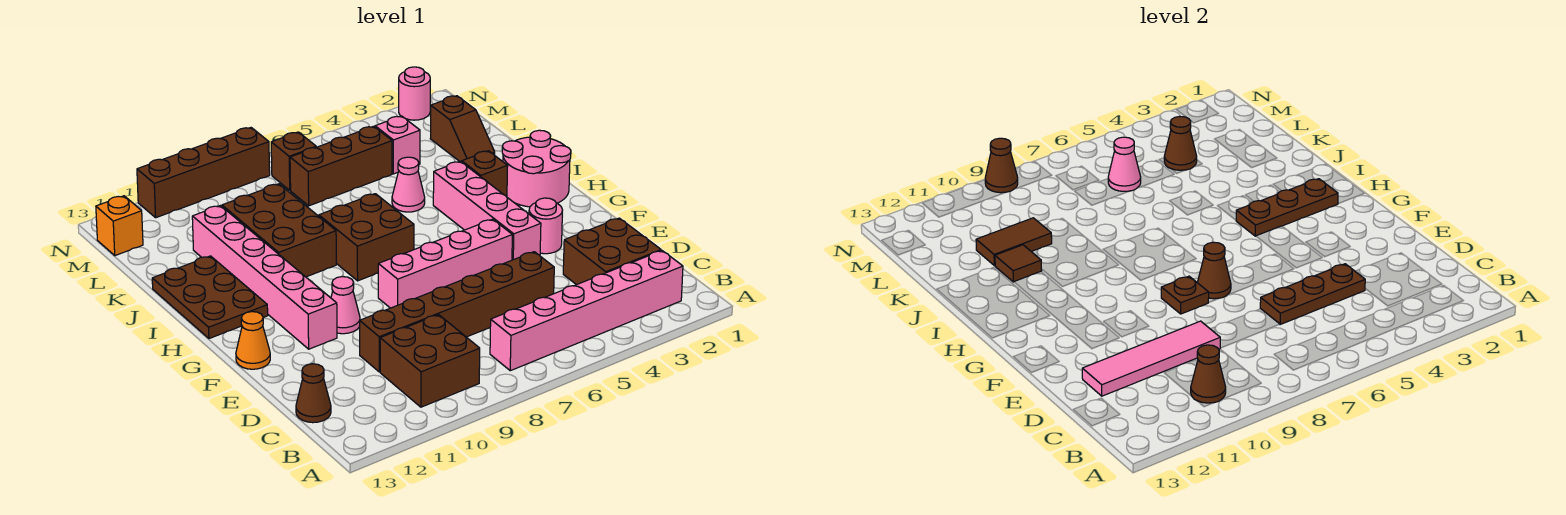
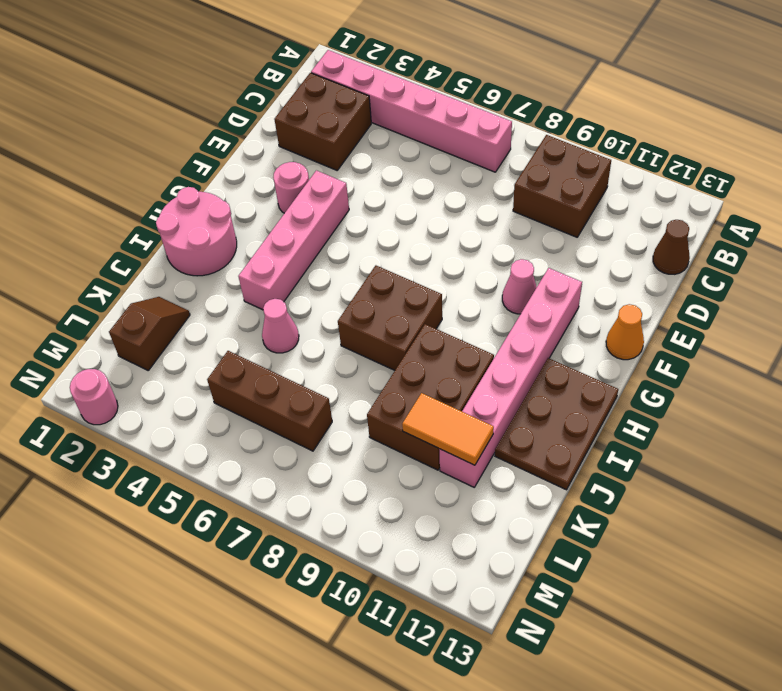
orange tile K10:K11 level 2 -> brown tile K10:K11 level 2
none -> brown brick D5:D10 level 1
none -> pink brick F5:F8 level 1
none -> brown brick I3 level 1
none -> pink brick L4 level 1

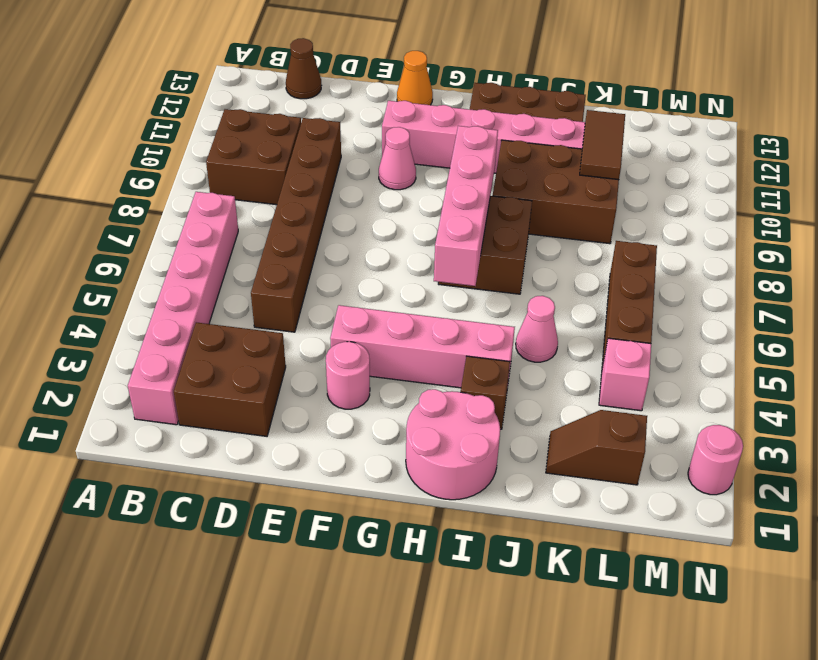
pink brick H6:H9 level 2 -> pink brick F5:F8 level 1
none -> brown brick M7 level 1
none -> orange brick M13 level 1
none -> brown brick N8:N11 level 1
none -> brown cone B10 level 2

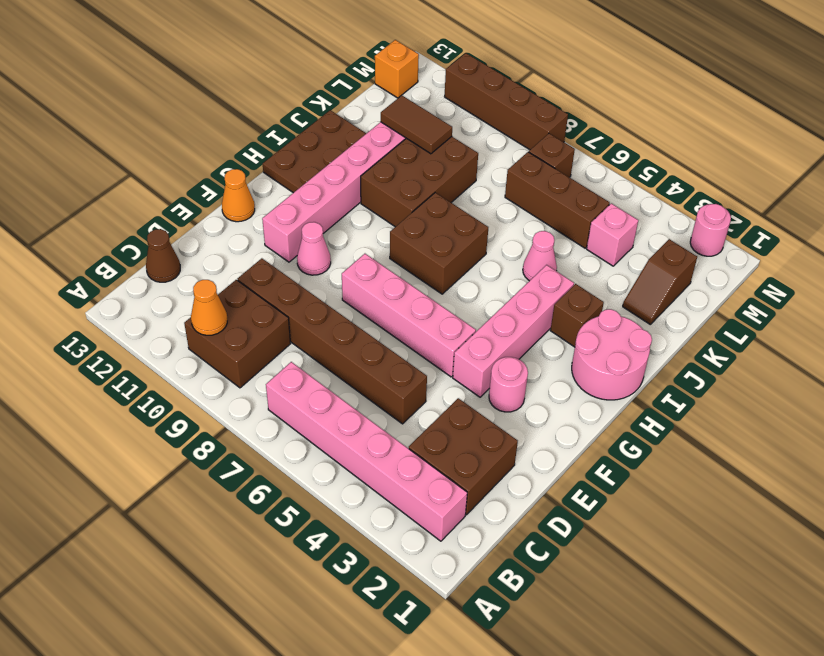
orange cone B10 level 2 -> brown cone B10 level 2
none -> brown plate D4:D6 level 2
none -> pink tile D9:D12 level 2
none -> brown cone F7 level 2
none -> brown plate F8 level 2

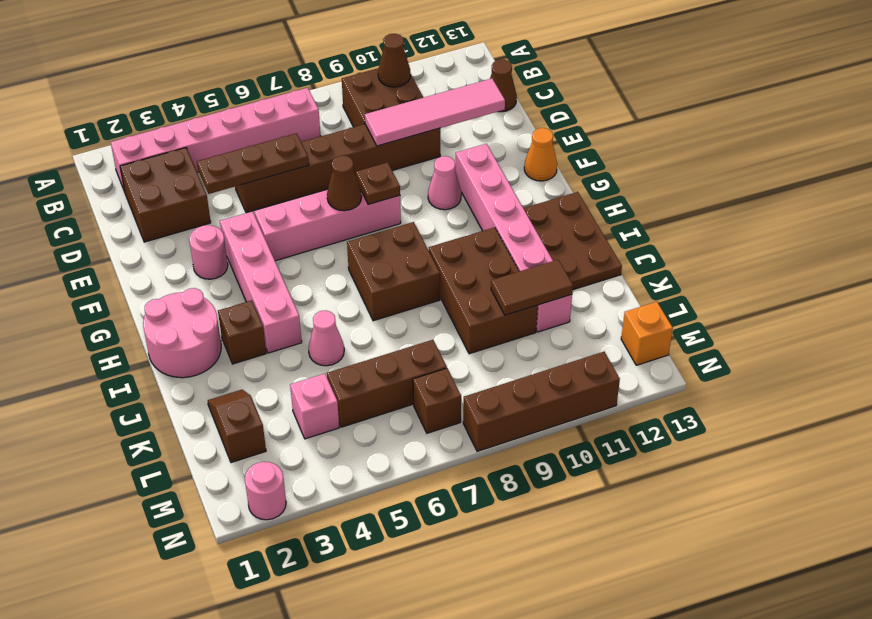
none -> brown plate H2:H4 level 2
none -> brown tile J11 level 2
none -> brown cone L4 level 2
none -> pink cone L6 level 2

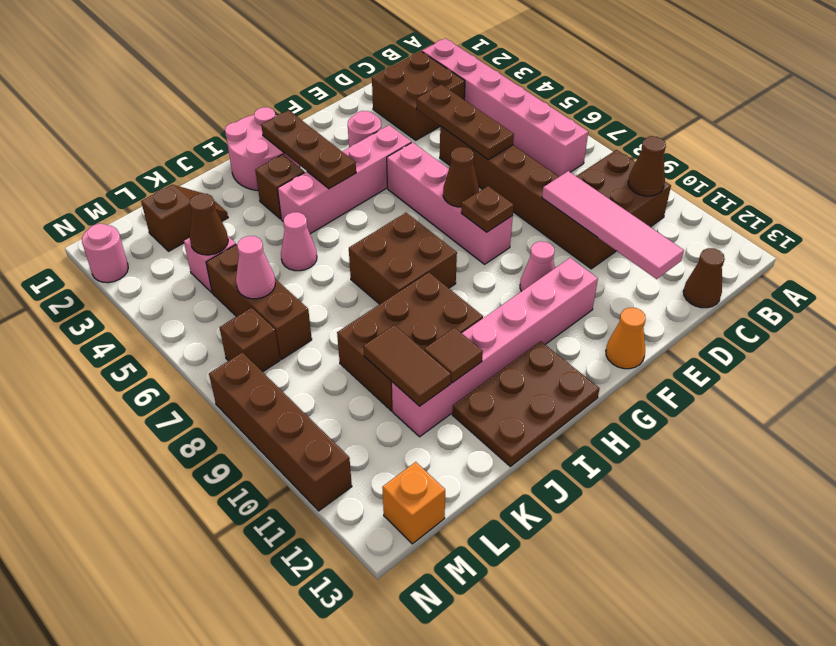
none -> brown cone N9 level 2

